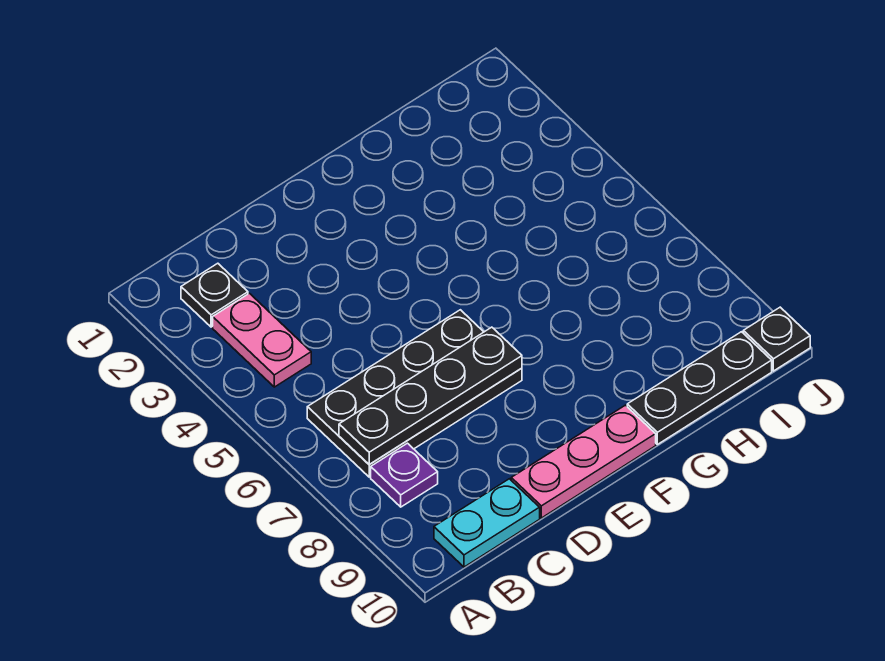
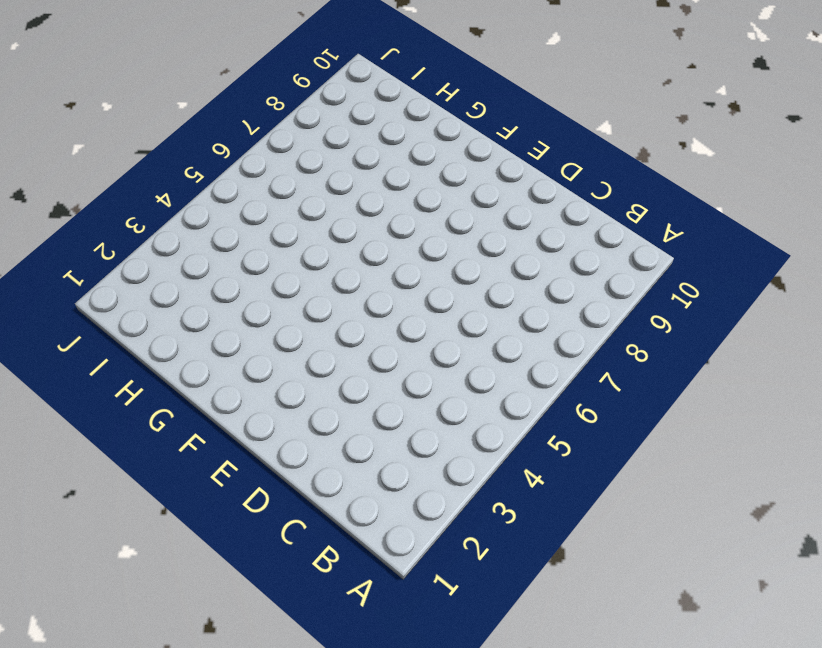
none -> black plate B2 level 1
none -> pink plate B3:B4 level 1

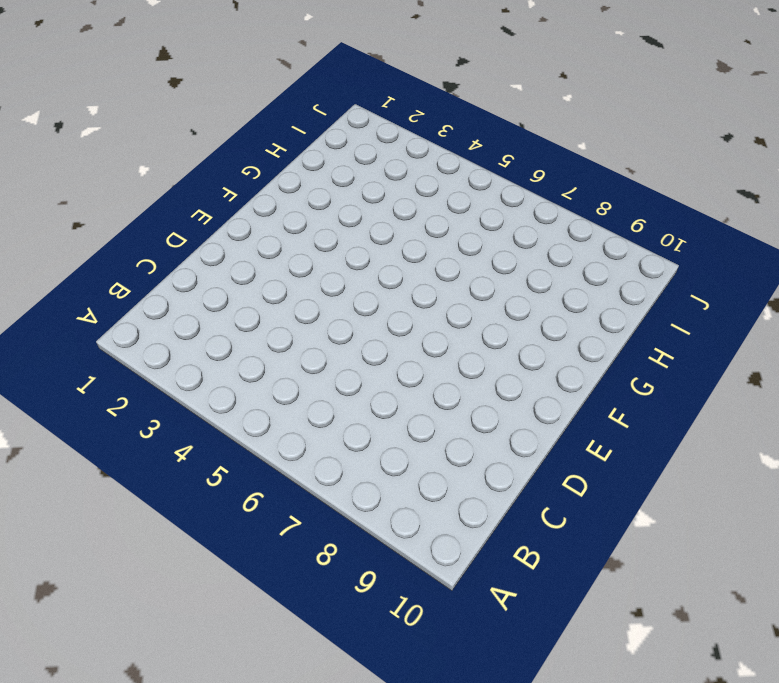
none -> black plate B2 level 1
none -> pink plate B3:B4 level 1

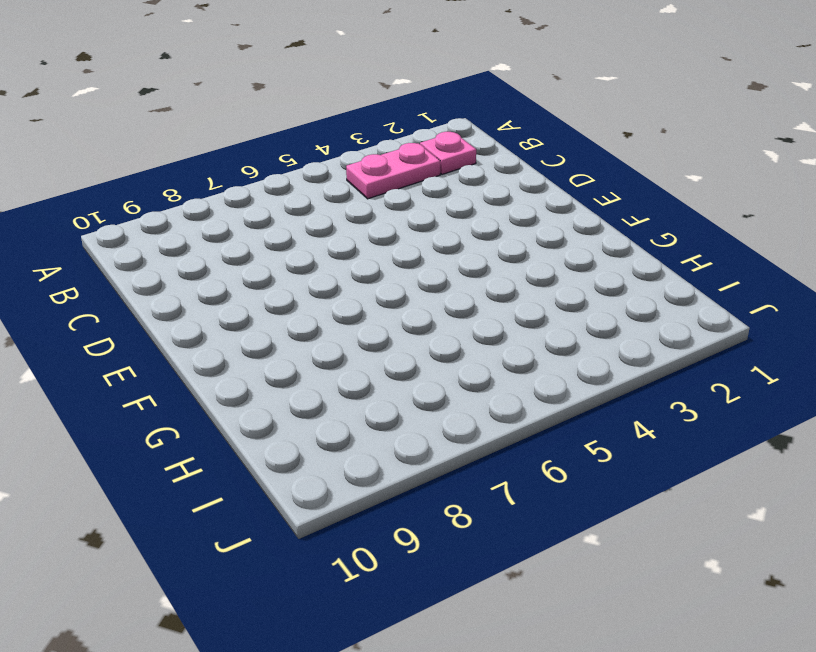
pink plate B2 level 1 -> black plate B2 level 1
none -> black plate B6:E7 level 1
none -> purple plate B8 level 1

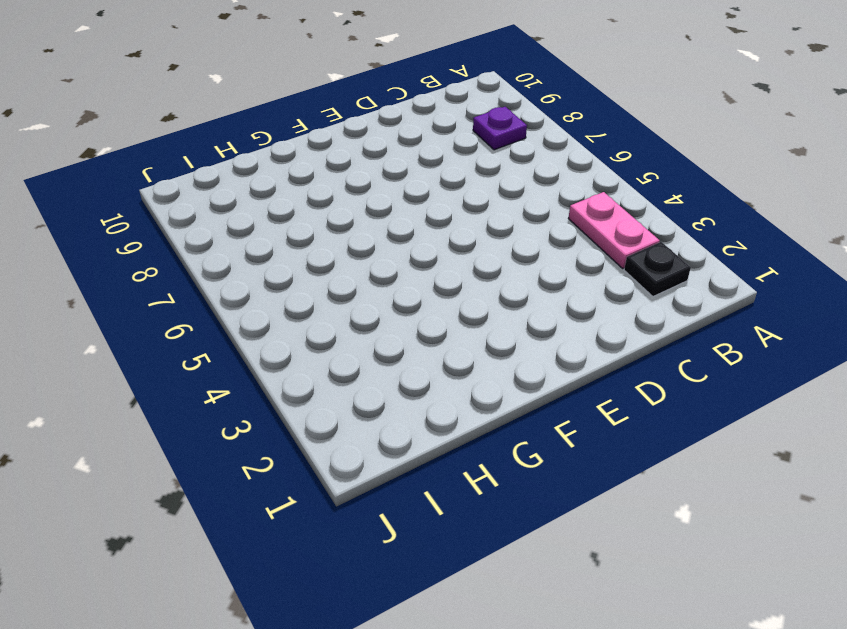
none -> black plate B6:E7 level 1
none -> cyan plate B10:C10 level 1

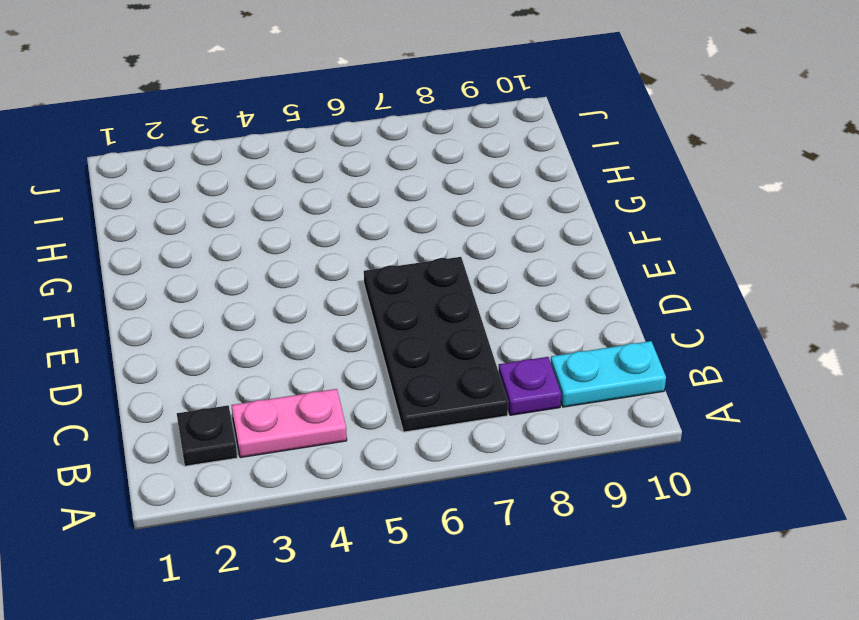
cyan plate B9:B10 level 1 -> cyan plate B10:C10 level 1
none -> pink plate D10:F10 level 1
none -> black plate G10:I10 level 1

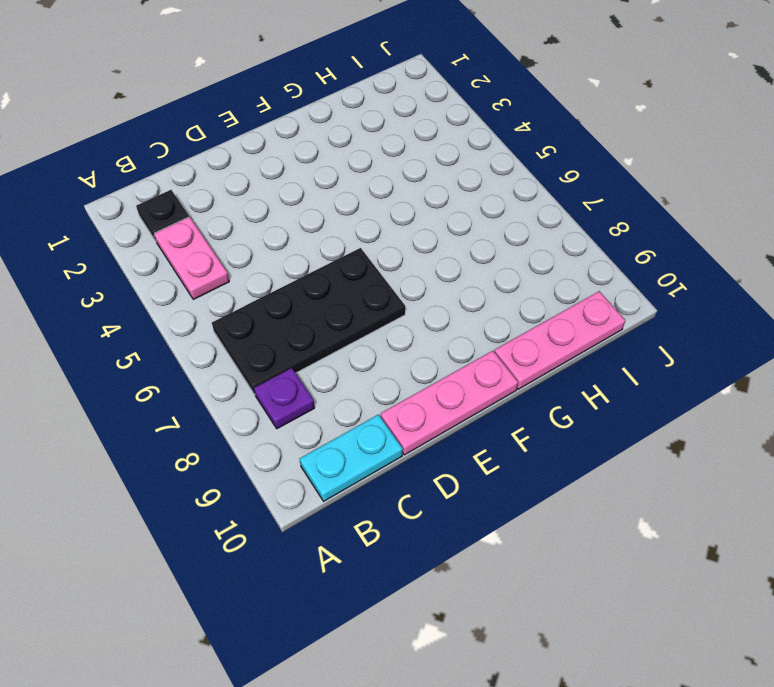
pink plate G10:I10 level 1 -> black plate G10:I10 level 1
none -> black plate J10 level 1
none -> black plate B7:E7 level 2

